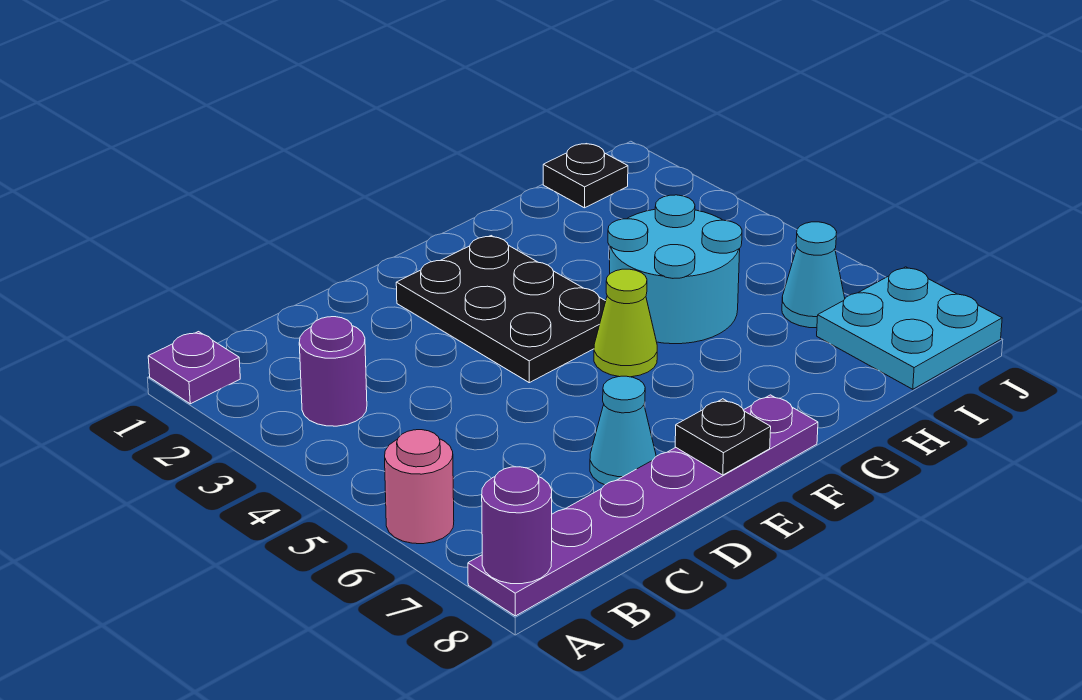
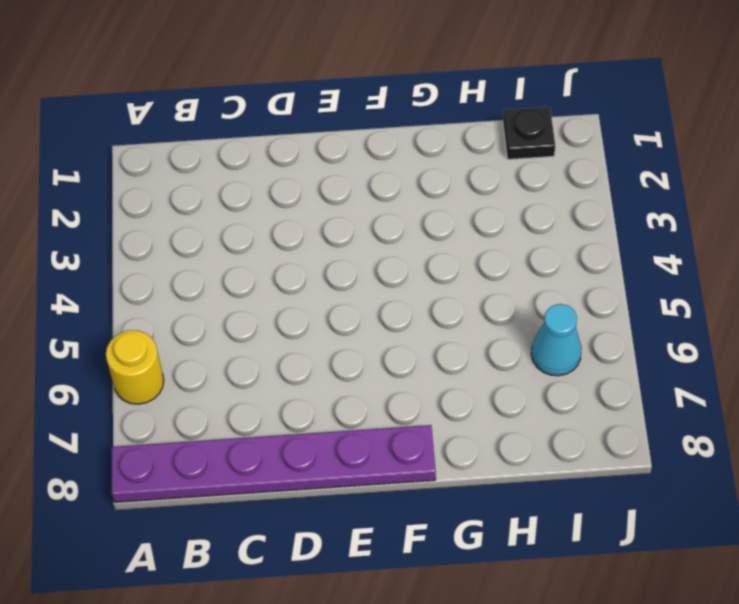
yellow round brick A6 level 1 -> pink round brick A6 level 1
none -> purple plate A1 level 1
none -> purple round brick B3 level 1
none -> cyan cone D7 level 1

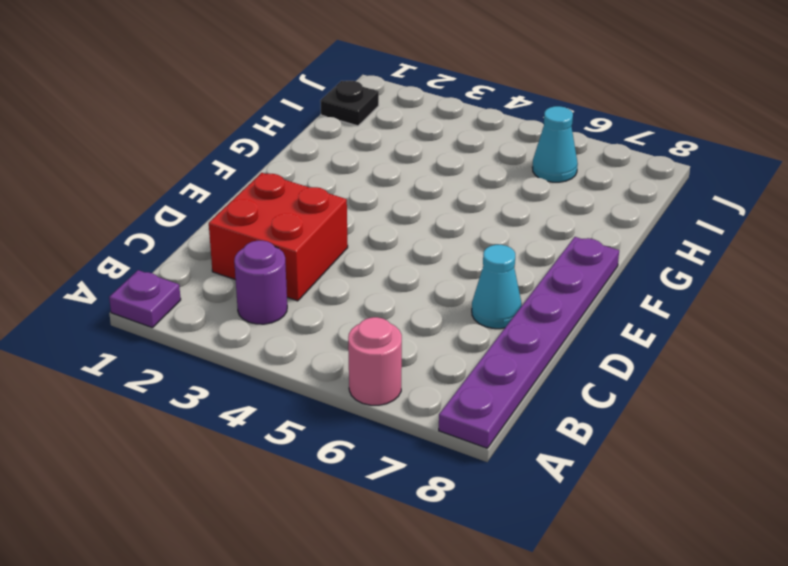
red brick C2:D3 level 1 -> none
none -> black plate E2:F4 level 1
none -> lime cone F5 level 1
none -> cyan round brick G4:H5 level 1

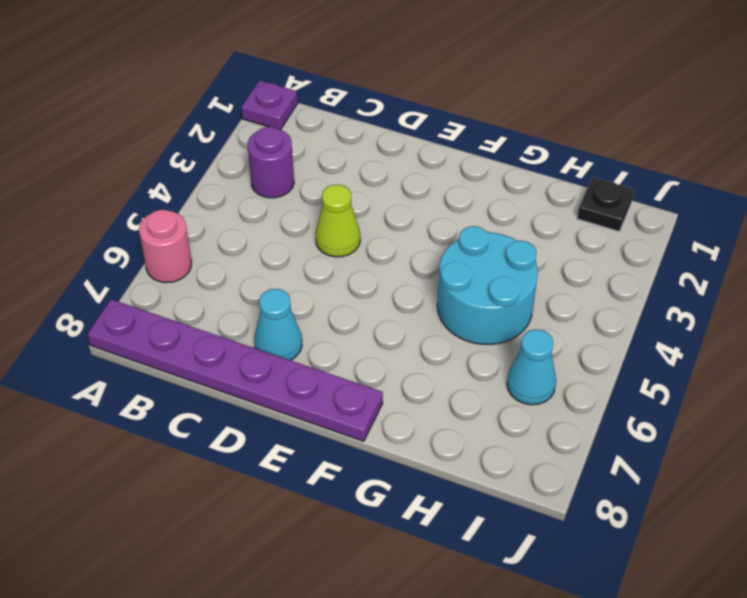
lime cone D4 level 1 -> lime cone F5 level 1
none -> black plate E2:F4 level 1
none -> cyan plate I7:J8 level 1
none -> purple round brick A8 level 2

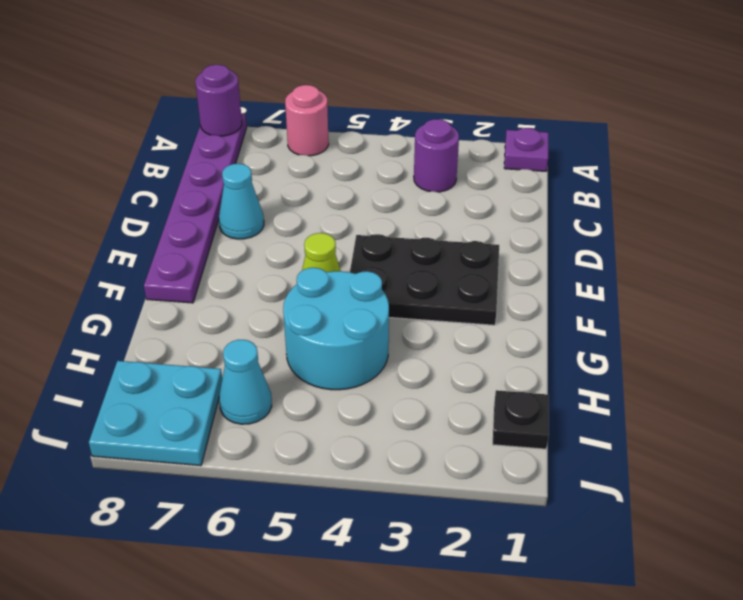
none -> black plate E8 level 2

